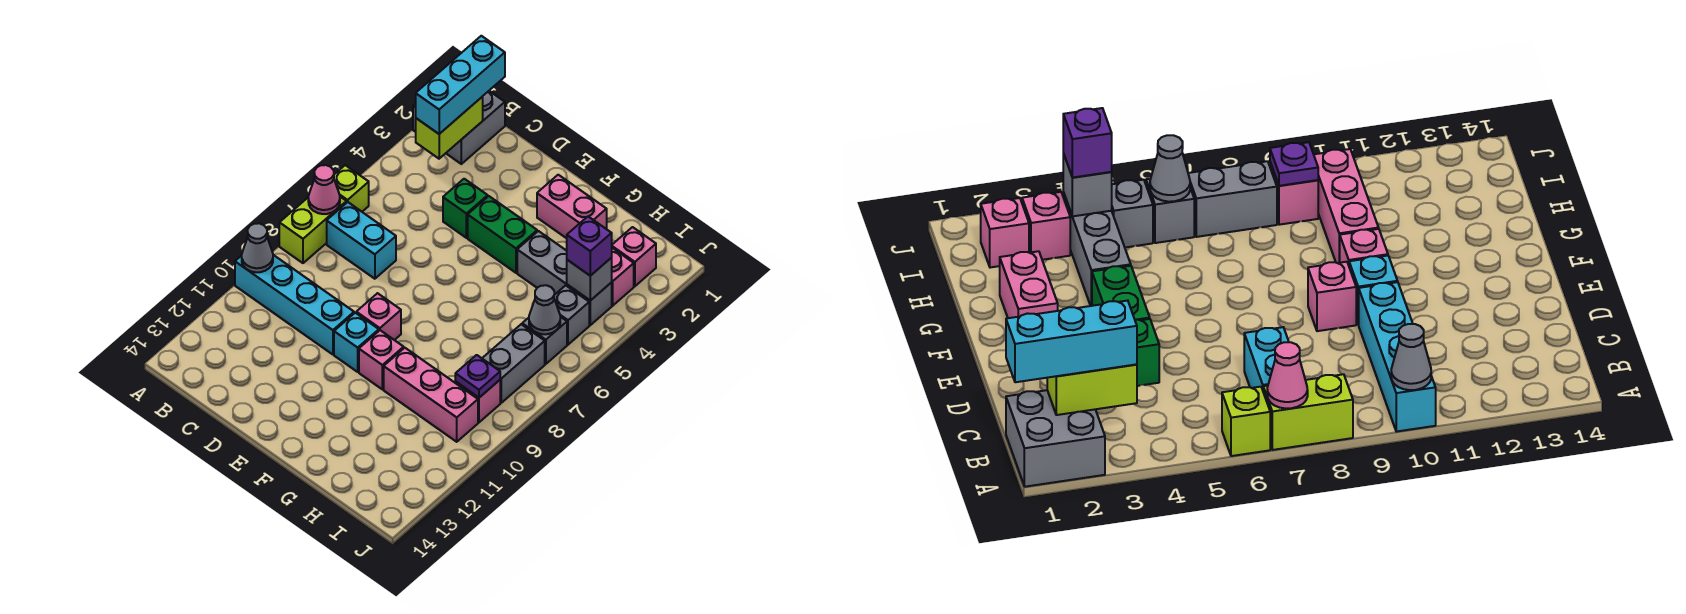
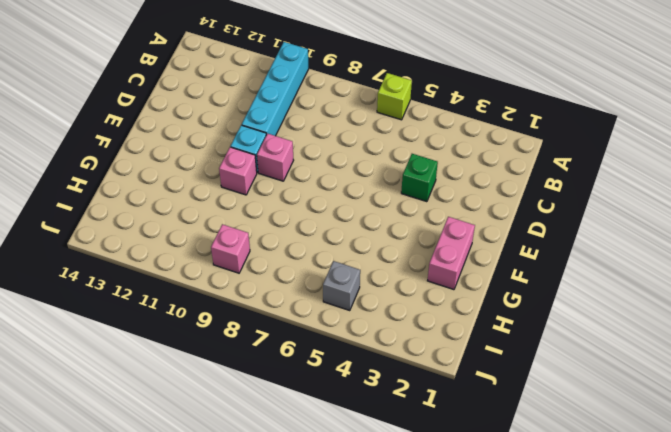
none -> grey brick A1:B2 level 1
none -> lime brick A7:A8 level 1
none -> cyan brick B7:C7 level 1

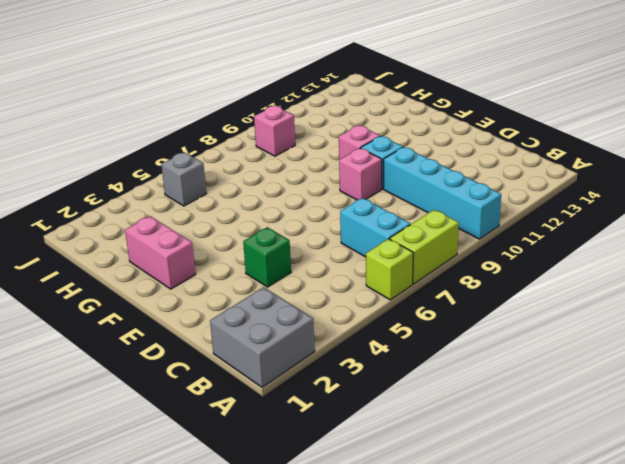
none -> green brick E4:F4 level 1
none -> grey brick G4:I4 level 1
none -> pink brick G10:I10 level 1

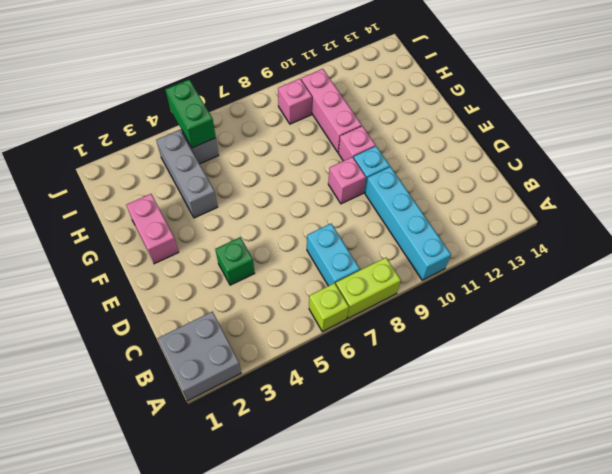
green brick I5:J5 level 2 -> green brick E4:F4 level 1
none -> pink brick I2 level 1
none -> pink brick I3 level 1
none -> grey brick I6 level 1

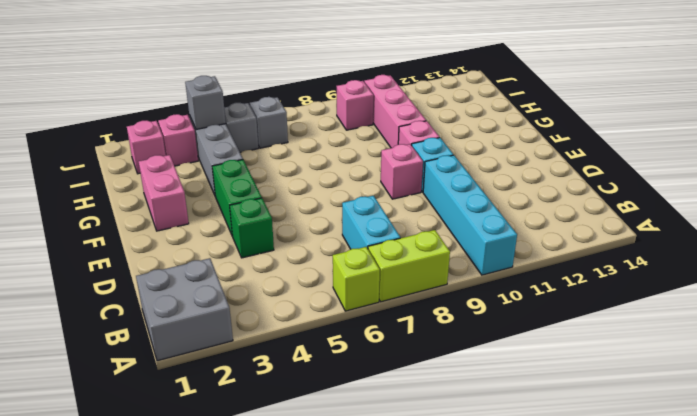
none -> grey brick I7:I8 level 1
none -> pink cone A7 level 2
none -> grey cone A10 level 2

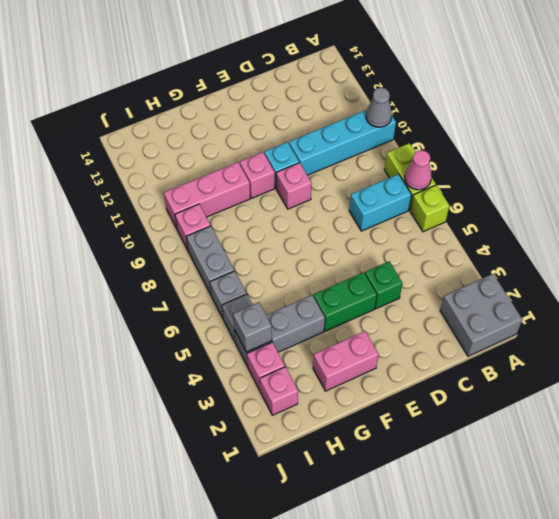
none -> lime brick B2:B3 level 2
none -> grey cone I6 level 2
none -> purple plate I9 level 2

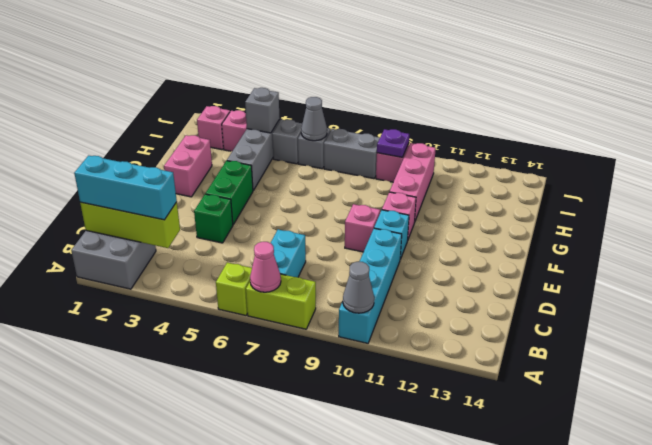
lime brick B1:B3 level 2 -> lime brick B2:B3 level 2
none -> purple brick I4 level 3

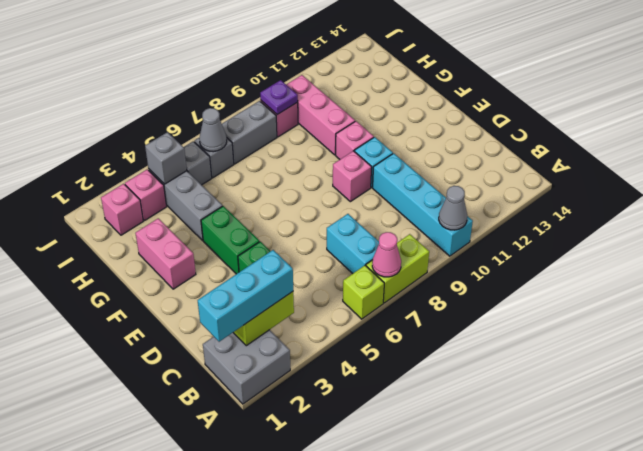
none -> purple brick I4 level 3

